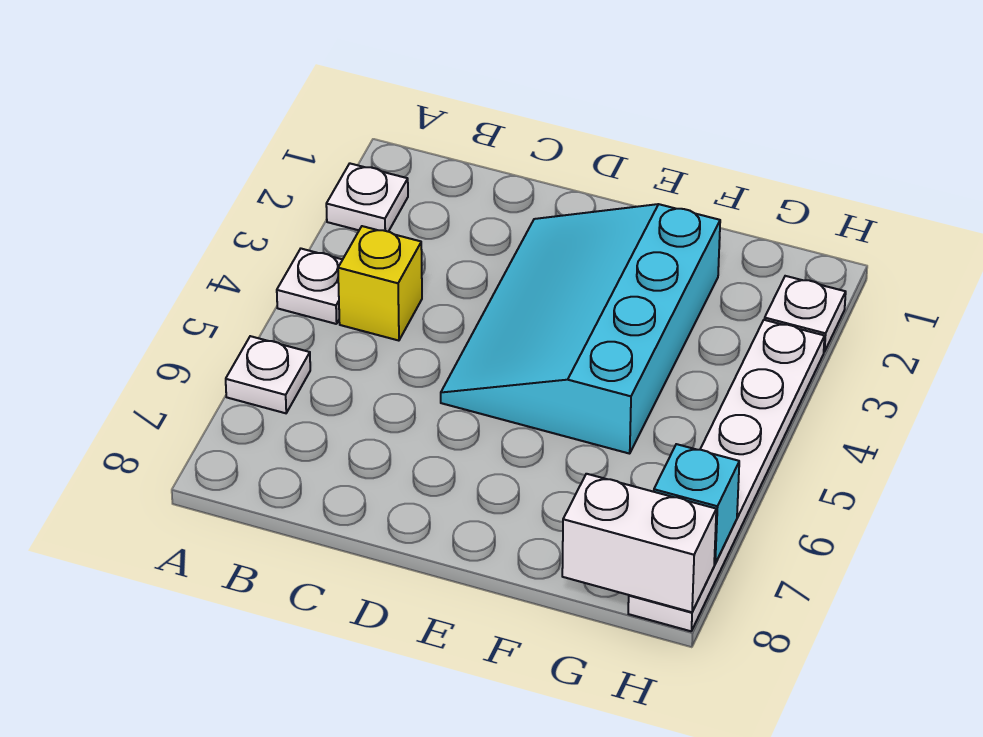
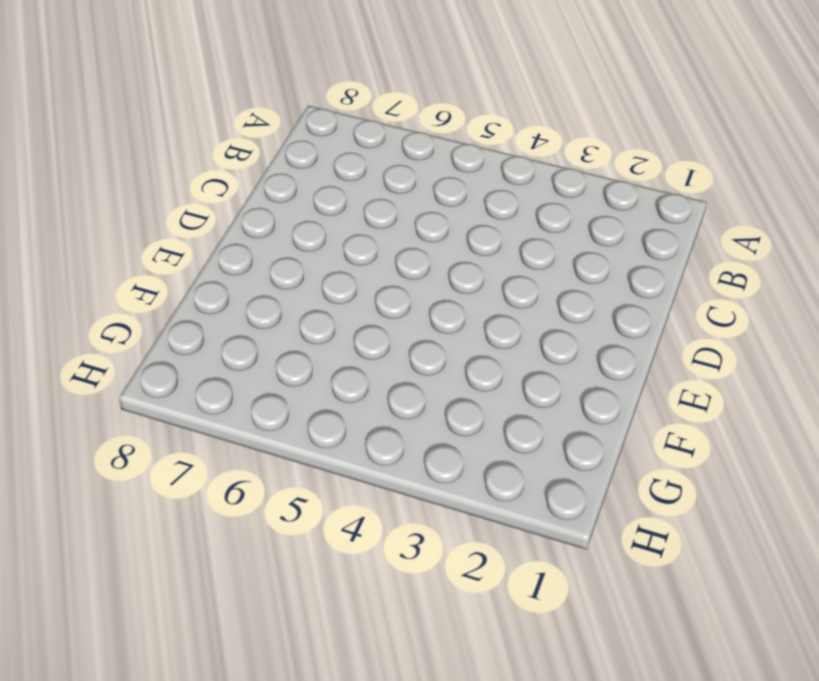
none -> white plate A2 level 1
none -> white plate A4 level 1

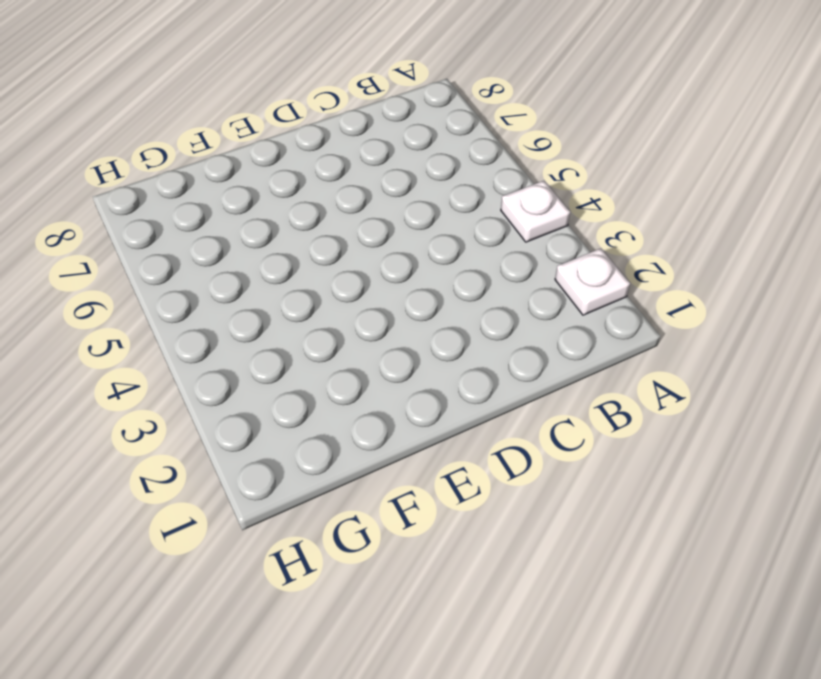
none -> white plate A6 level 1
none -> yellow brick B4 level 1

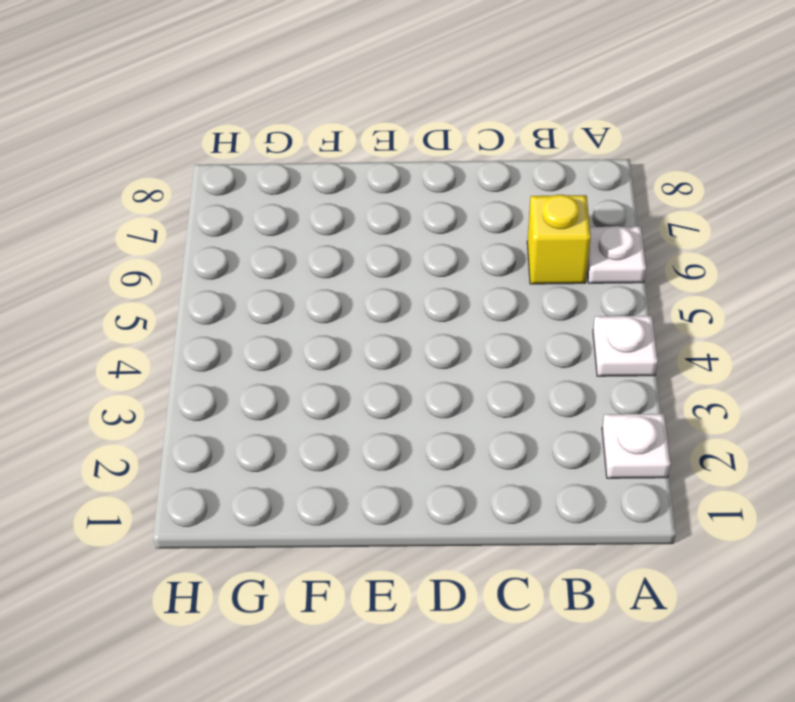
yellow brick B6 level 1 -> yellow brick B4 level 1
none -> cyan slope D2:F5 level 1 top F
none -> white plate H2 level 1

